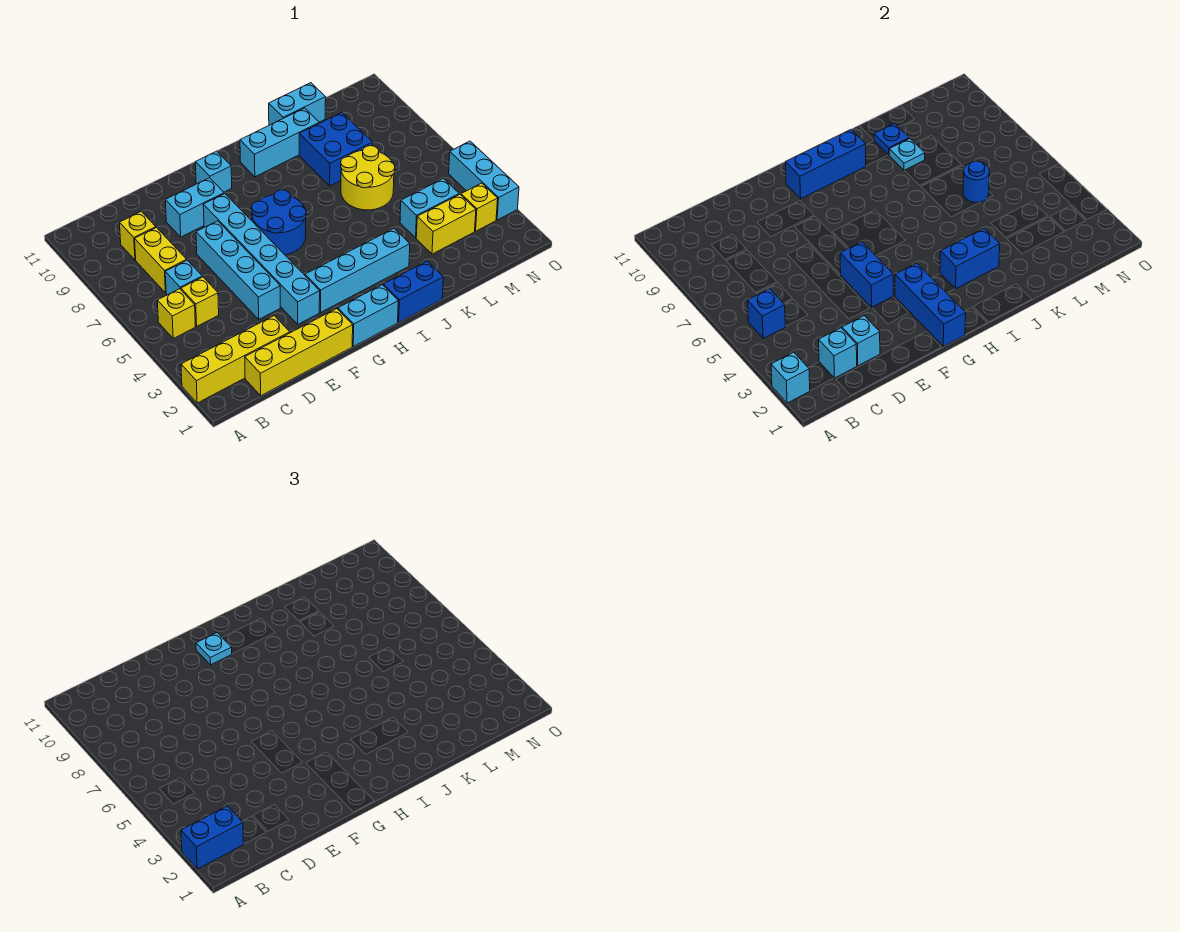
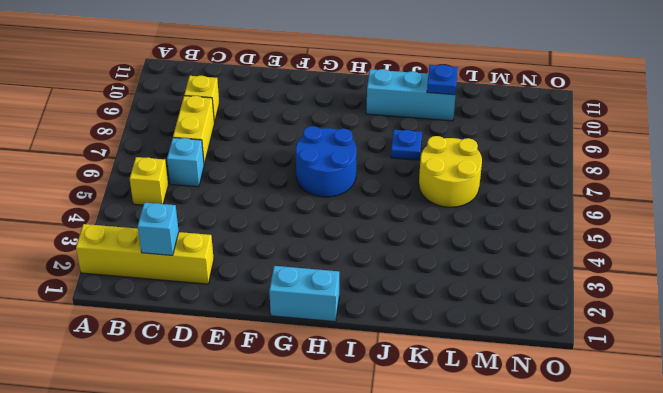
blue plate J8 level 1 -> none
none -> yellow brick C1:F1 level 1
none -> yellow brick C5 level 1
none -> cyan brick E4:E7 level 1
none -> cyan brick E9:F9 level 1

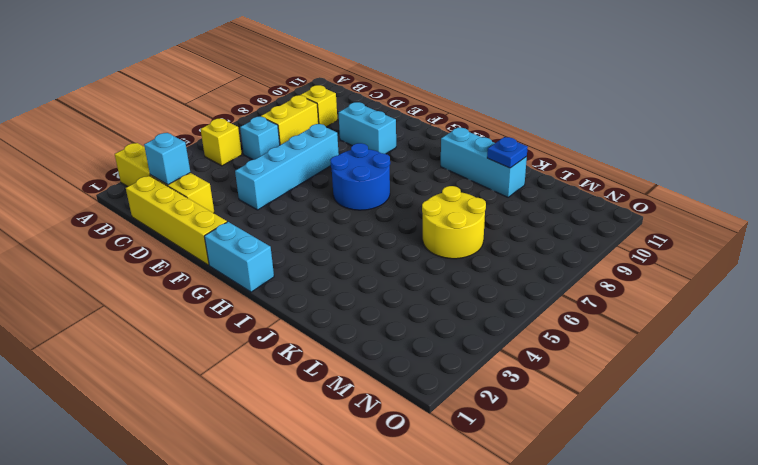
none -> yellow brick C5 level 1
none -> cyan brick F3:F8 level 1
none -> cyan brick G3:J3 level 1
none -> cyan brick G10 level 1

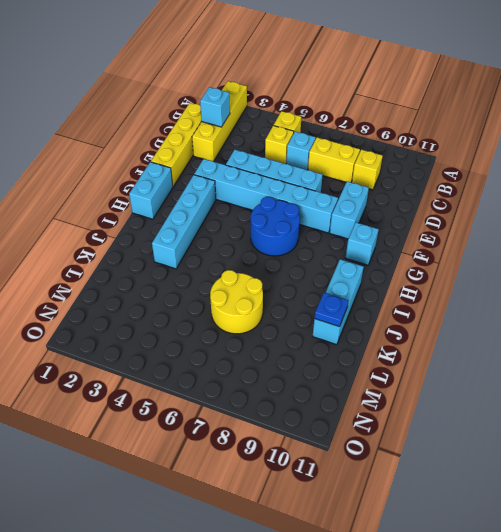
none -> blue brick I1:J1 level 1
none -> blue brick K8:L9 level 1
none -> cyan brick K11:L11 level 1
none -> yellow brick L3:M3 level 1

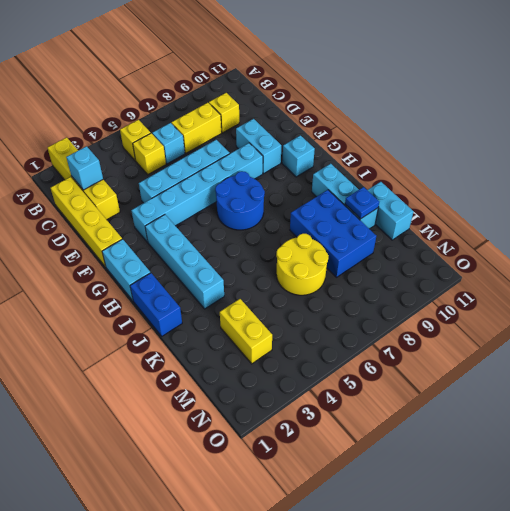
blue brick J8:L9 level 1 -> blue brick K8:L9 level 1
none -> cyan brick L4:M4 level 1
none -> yellow brick N3 level 1
none -> cyan brick O3:O5 level 1
none -> cyan brick A2 level 2

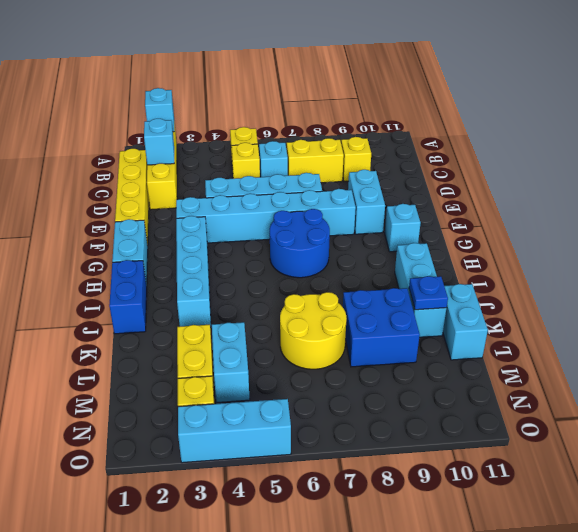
none -> blue brick B5 level 2
none -> cyan brick D2 level 2
none -> blue brick F4:F5 level 2
none -> blue brick G1:G3 level 2

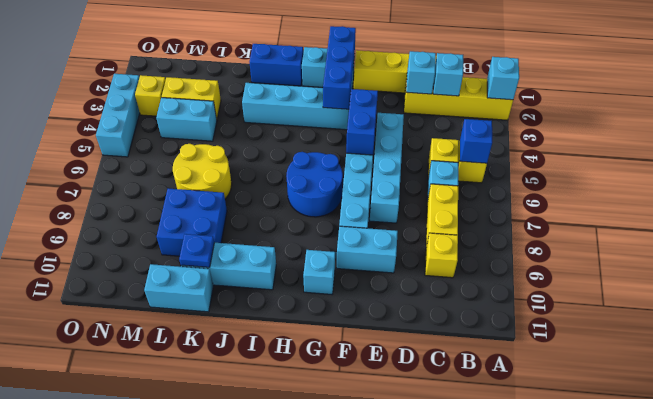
none -> blue brick G10:I10 level 2
none -> blue brick I3:J3 level 2
none -> cyan plate K9 level 2
none -> blue round brick L6 level 2

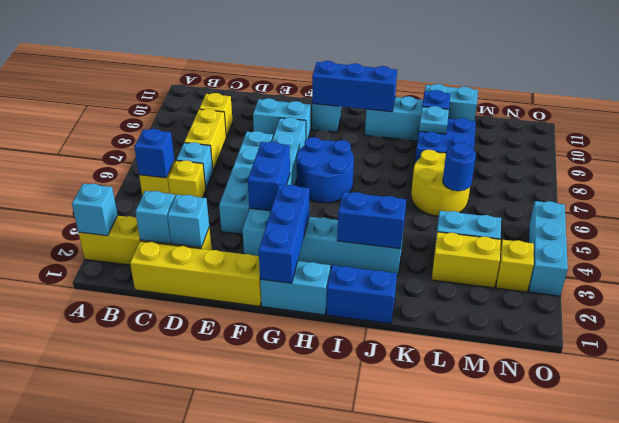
none -> blue brick A2:B2 level 3
none -> cyan plate G10 level 3

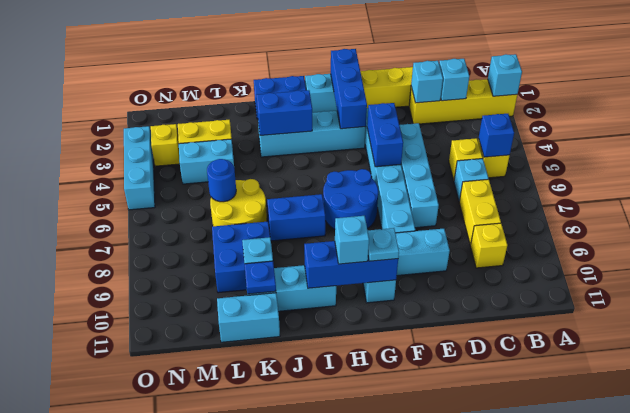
cyan brick H10 level 3 -> none
blue brick I7:J7 level 1 -> blue brick A2:B2 level 3

